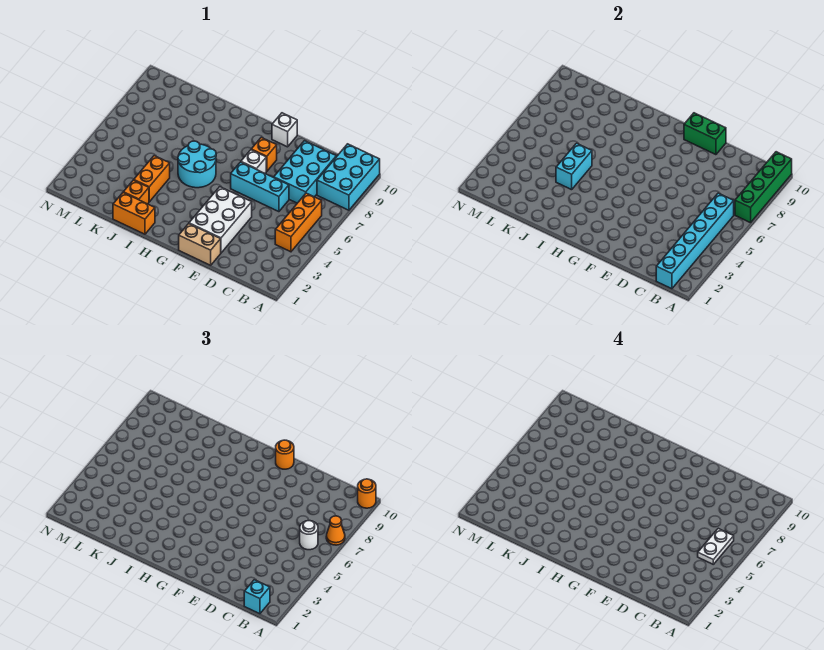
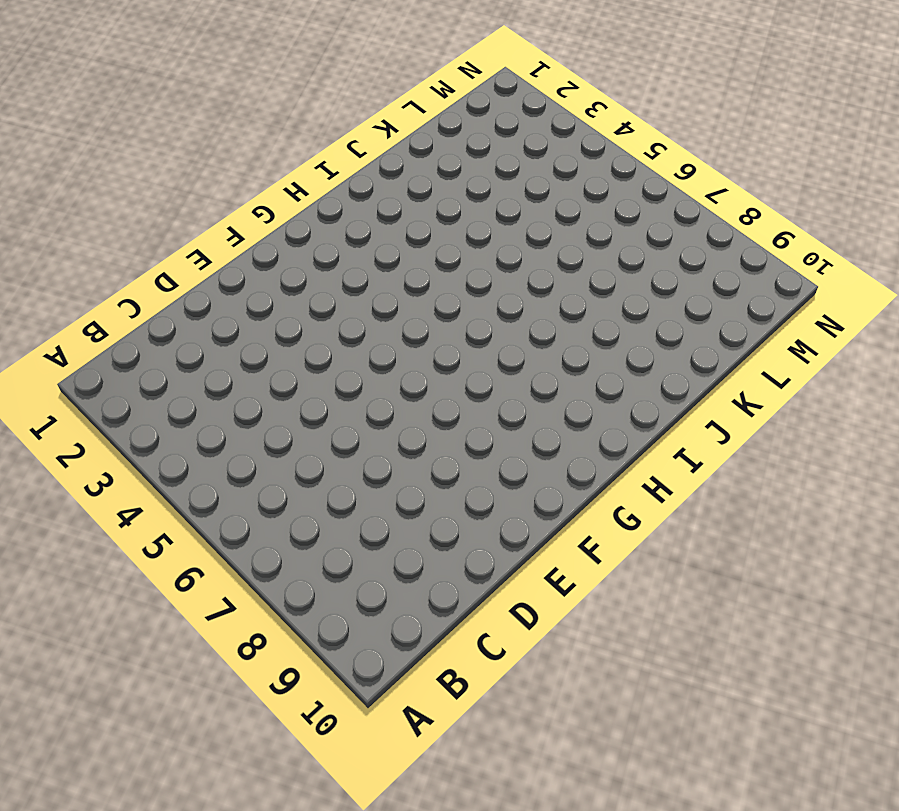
none -> cyan brick A8:B10 level 1
none -> orange brick B4:B6 level 1
none -> cyan brick C7:D9 level 1

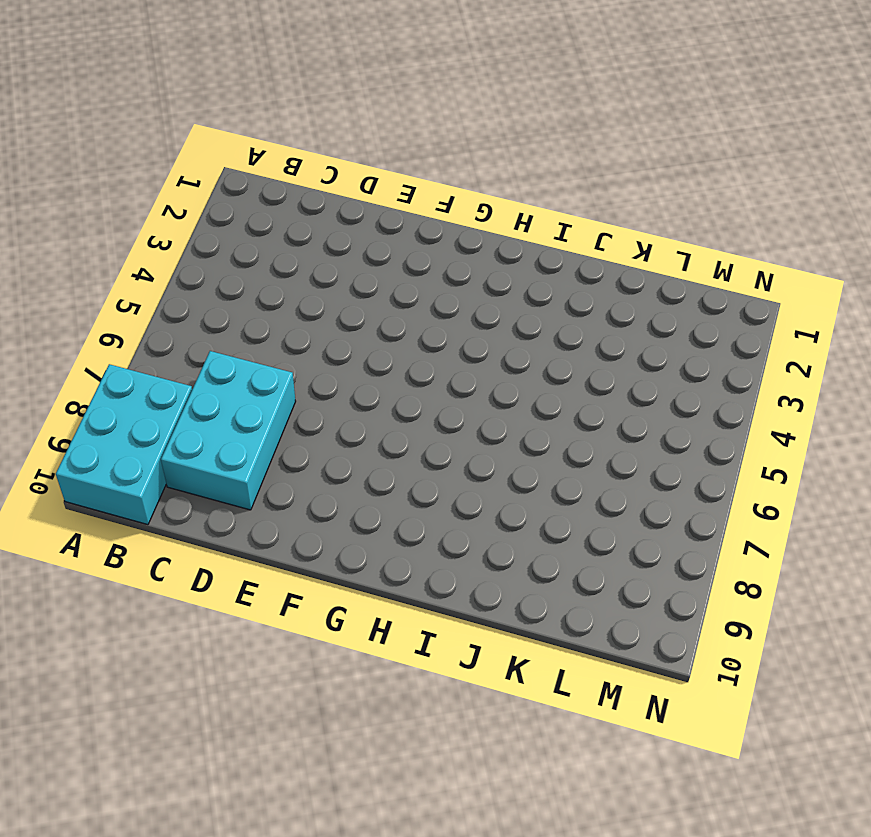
none -> orange brick B4:B6 level 1
none -> cyan brick D6:F6 level 1
none -> tan brick E1:F1 level 1

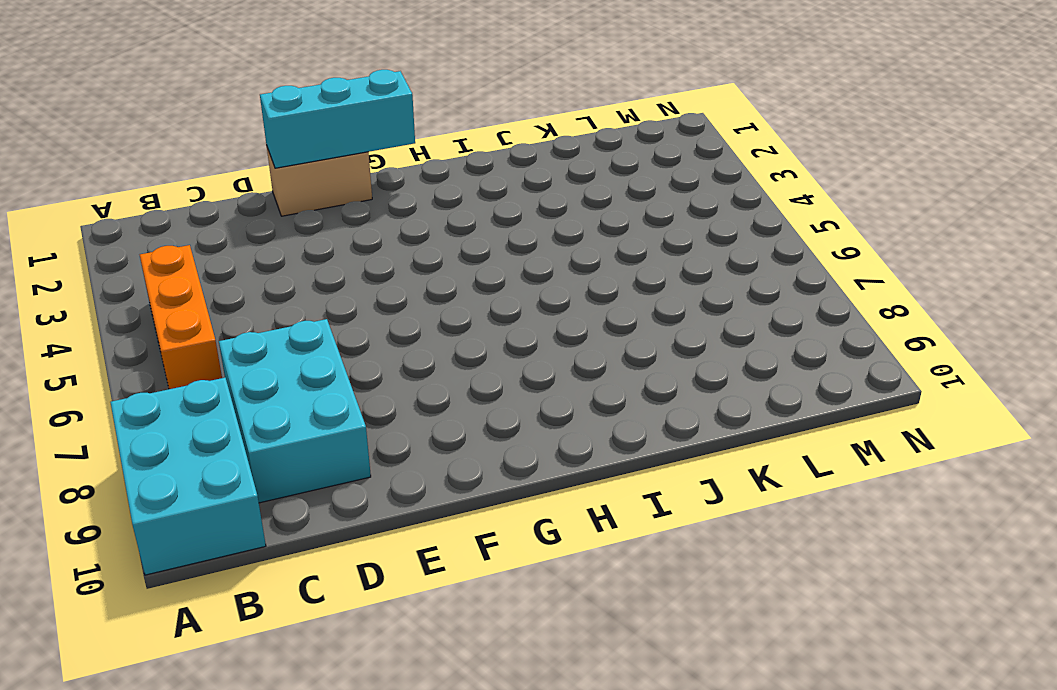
cyan brick E1:G1 level 2 -> cyan brick D6:F6 level 1
none -> white brick E2:F4 level 1
none -> white brick F7 level 1
none -> orange brick F8 level 1

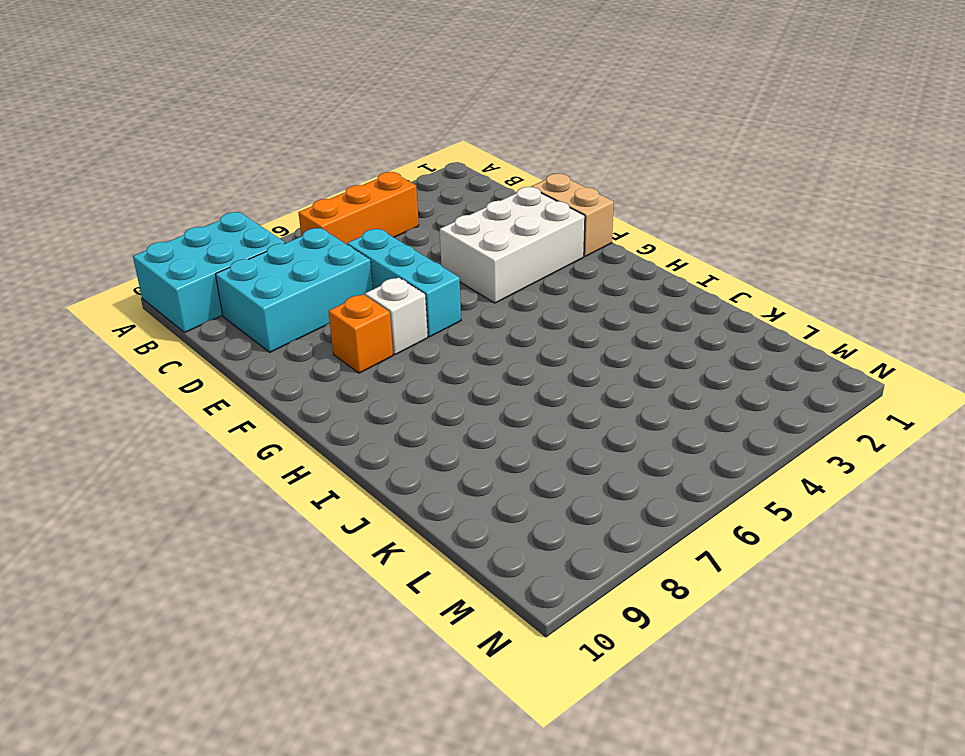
none -> white brick F10 level 1
none -> cyan round brick H5:I6 level 1
none -> orange brick I1:J1 level 1

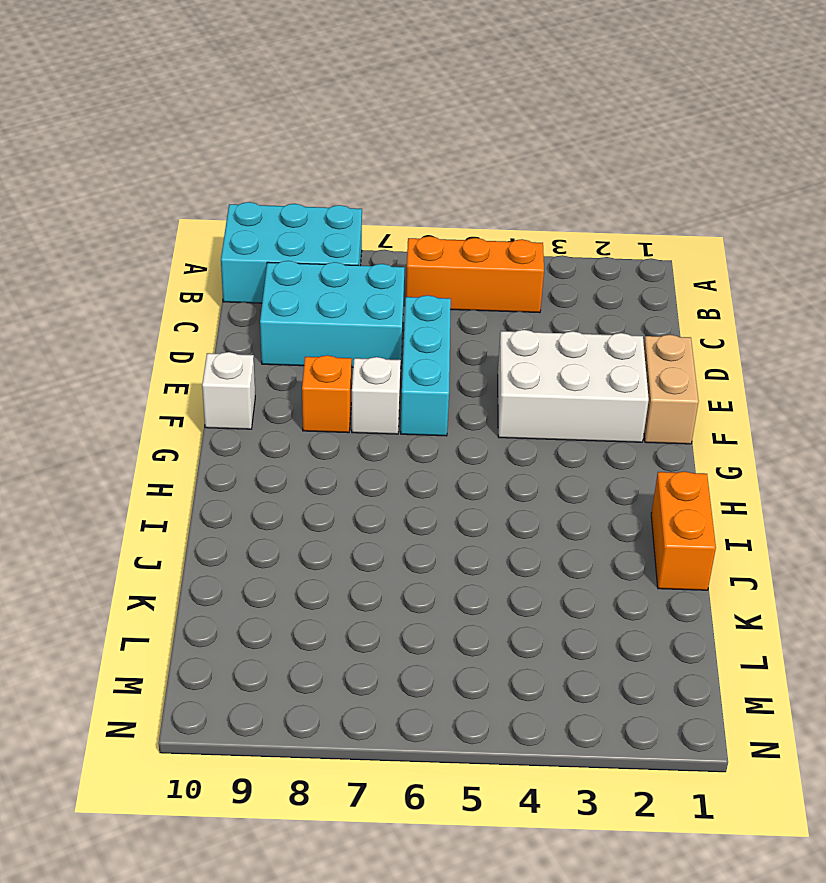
none -> cyan round brick H5:I6 level 1
none -> orange brick J2 level 1
none -> orange brick J3:J4 level 1

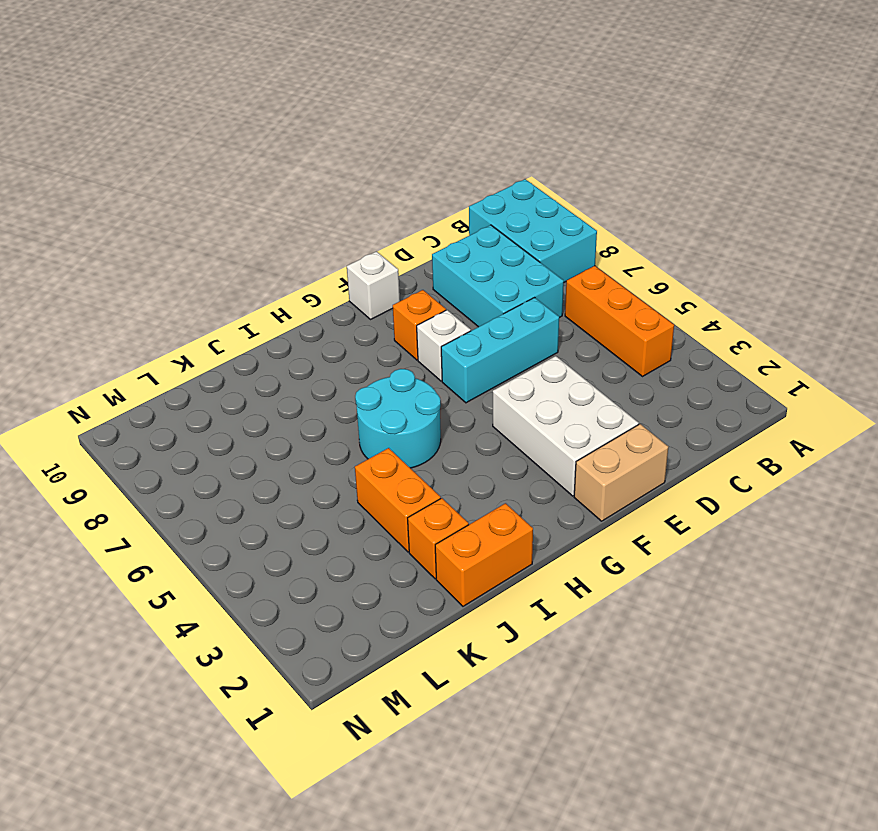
none -> green brick A7:A10 level 2
none -> cyan brick B1:B6 level 2
none -> green brick E10:F10 level 2

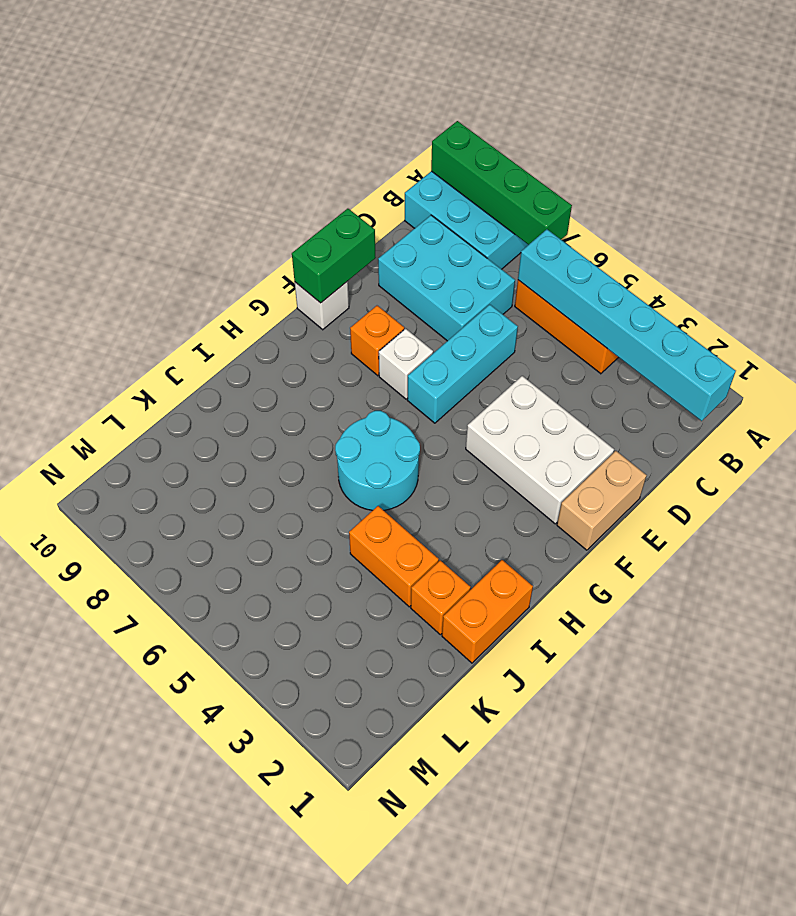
none -> cyan brick J4:J5 level 2
none -> orange cone A7 level 3
none -> orange round brick A10 level 3

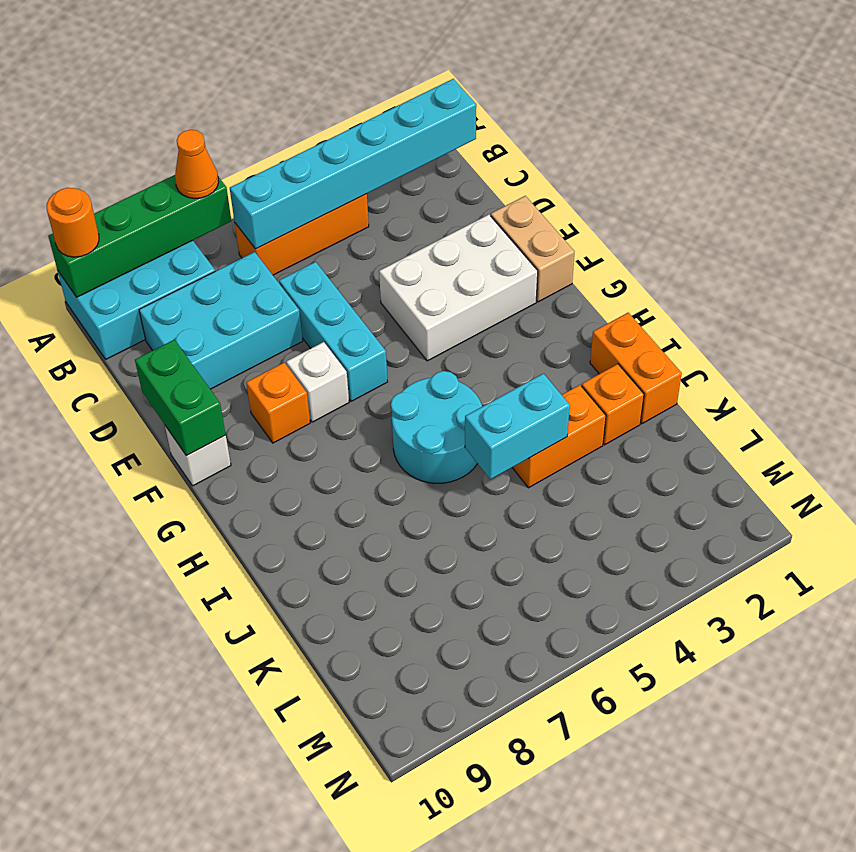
none -> cyan brick B1 level 3
none -> white round brick B6 level 3
none -> orange round brick F10 level 3

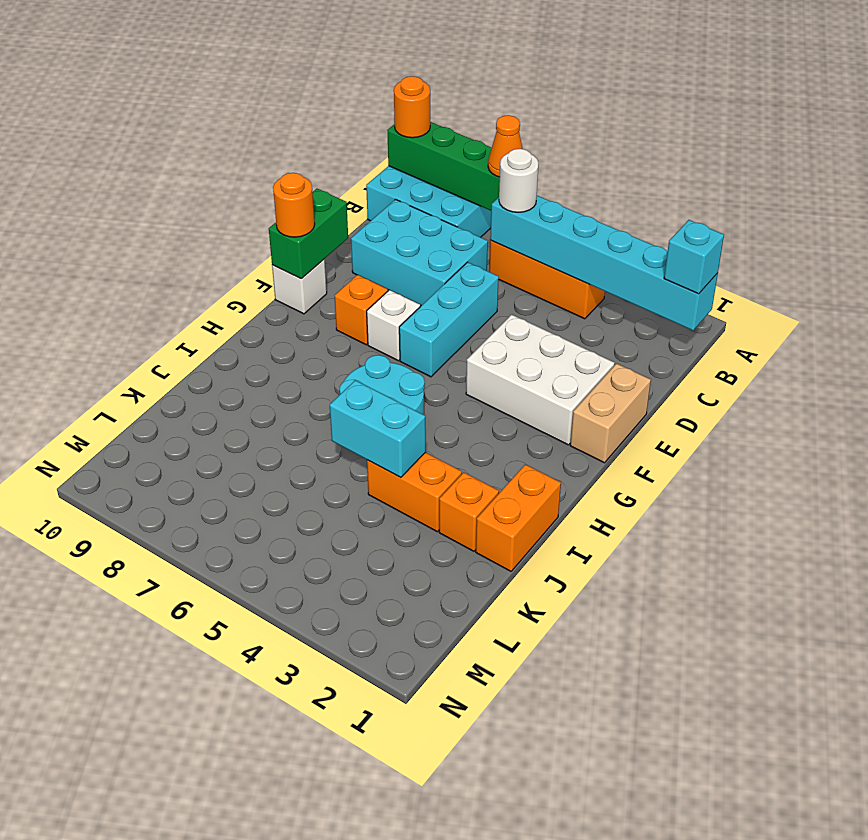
none -> white plate B5:B6 level 4

